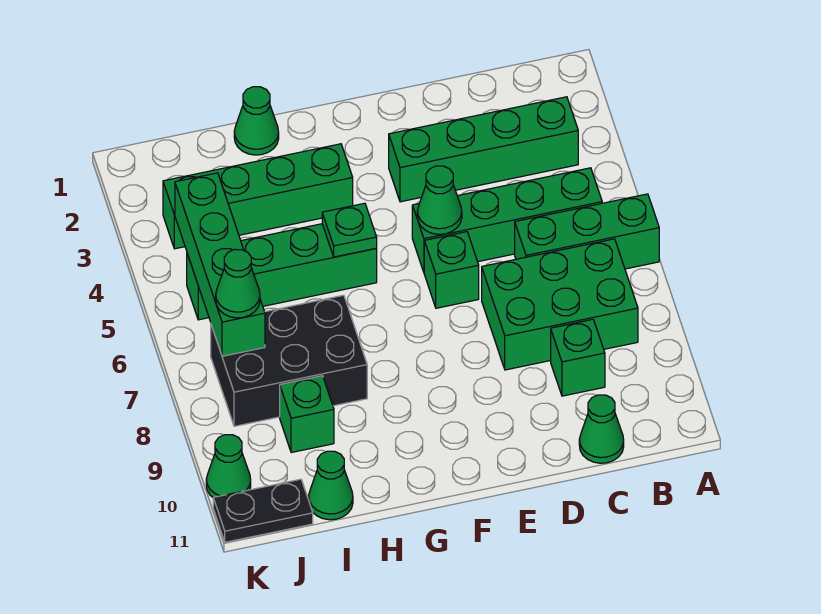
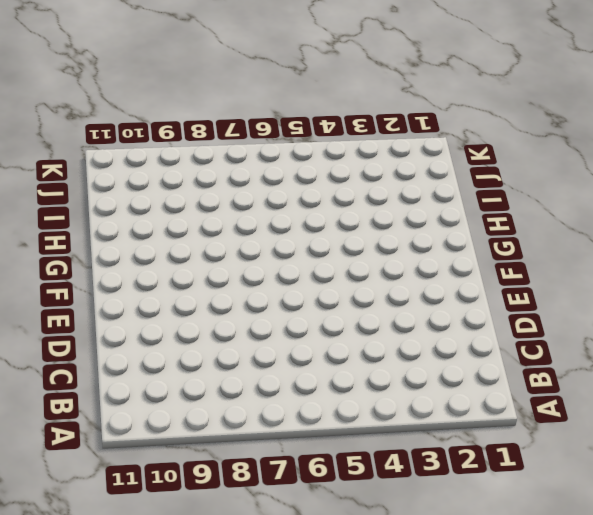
none -> green brick A6:C6 level 1
none -> green brick B3:E3 level 1
none -> green brick B5:E5 level 1

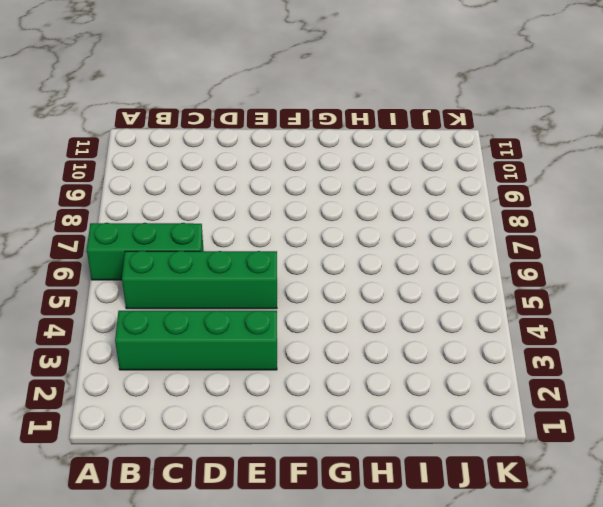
none -> green brick B7:D8 level 1
none -> green brick C9 level 1
none -> green cone C11 level 1

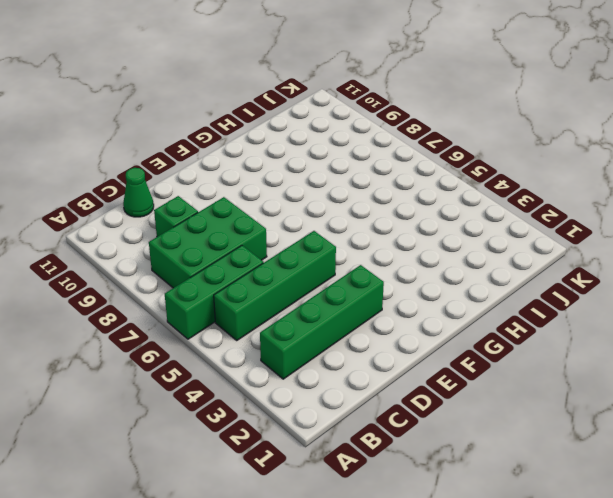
none -> green brick E6 level 1
none -> green brick G3:J3 level 1
none -> green brick G5:J5 level 1

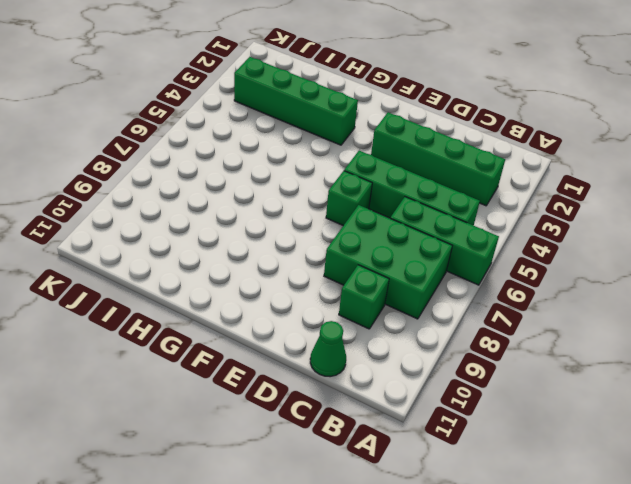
none -> green brick G5:J5 level 1
none -> green cone H1 level 1
none -> black brick H7:J8 level 1

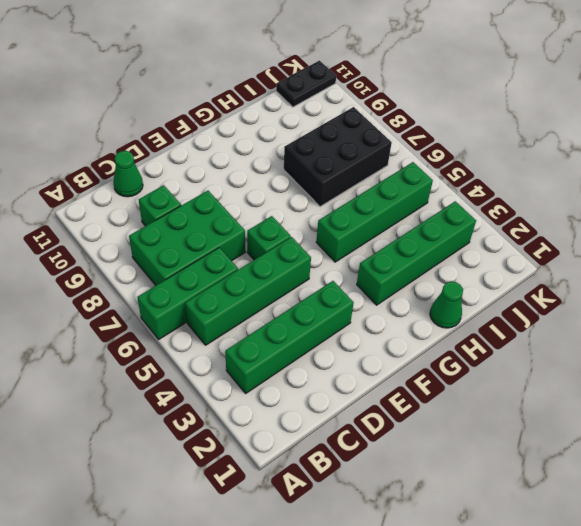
none -> green brick I9 level 1
none -> green cone I11 level 1
none -> green cone K10 level 1

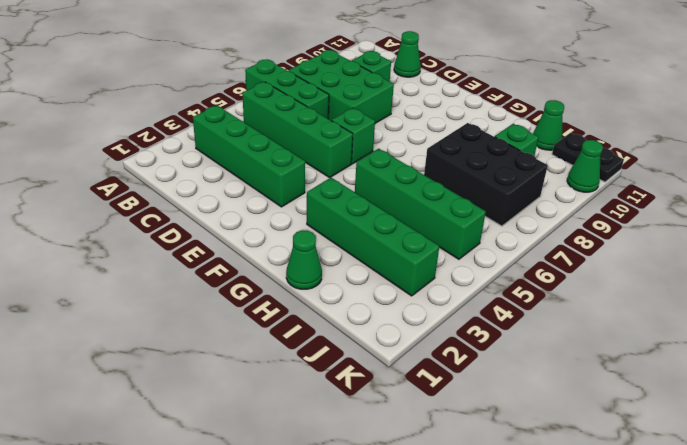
none -> green cone E5 level 2
none -> green plate G5 level 2
none -> green brick J4:J7 level 2

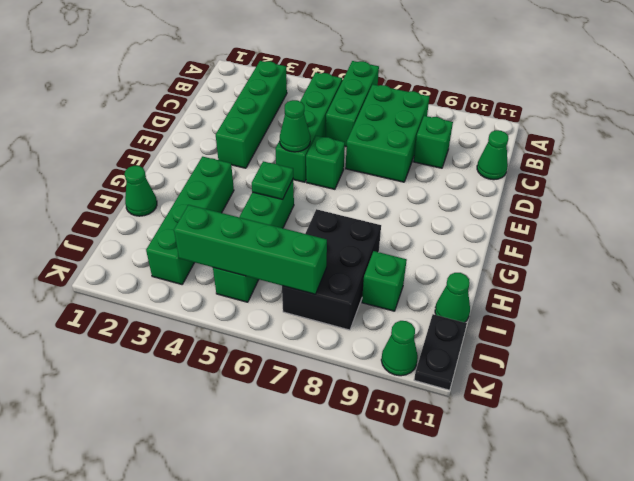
none -> green cone J7 level 3

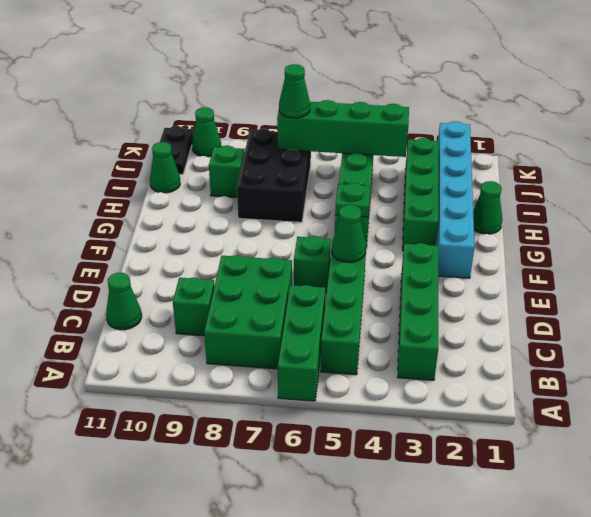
cyan brick F2:K2 level 1 -> none

